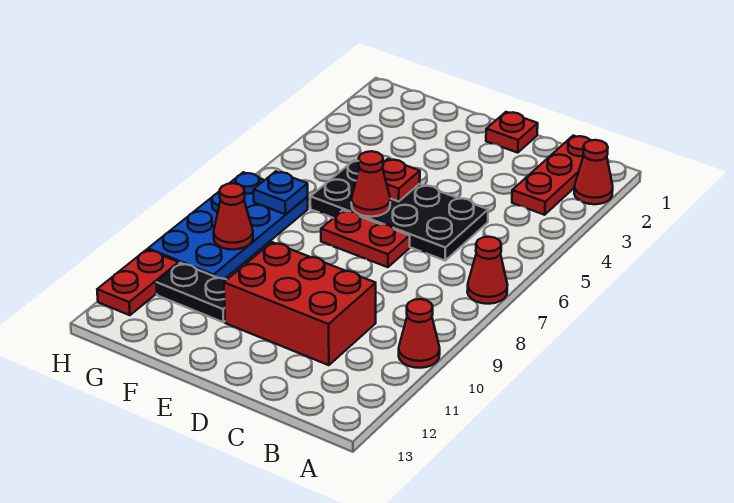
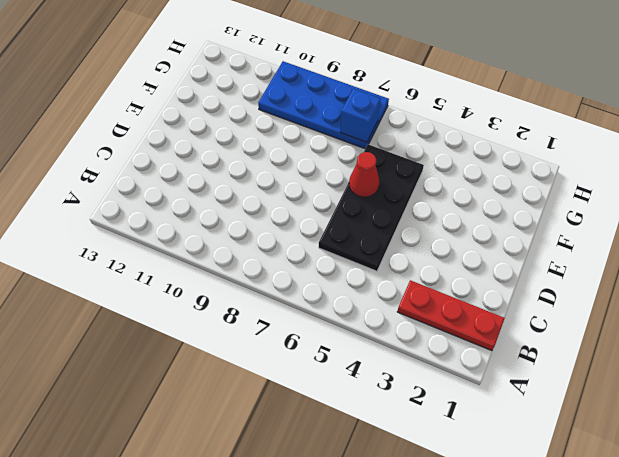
blue brick G7 level 2 -> blue plate G7 level 2
none -> red cone A2 level 1
none -> red cone A7 level 1
none -> red cone A10 level 1

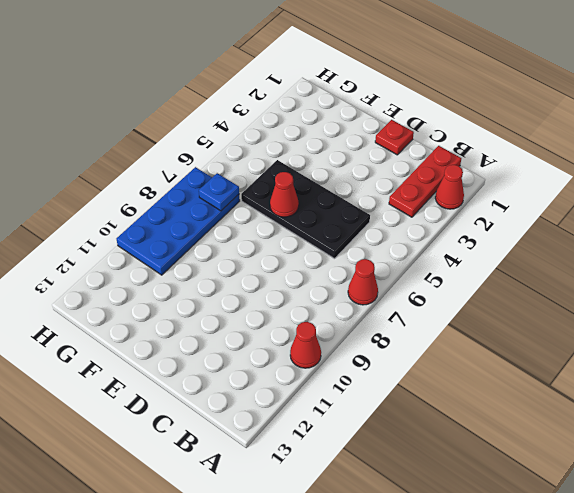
none -> red brick C10:E11 level 1
none -> red plate D7:E7 level 1
none -> black plate F11:G11 level 1

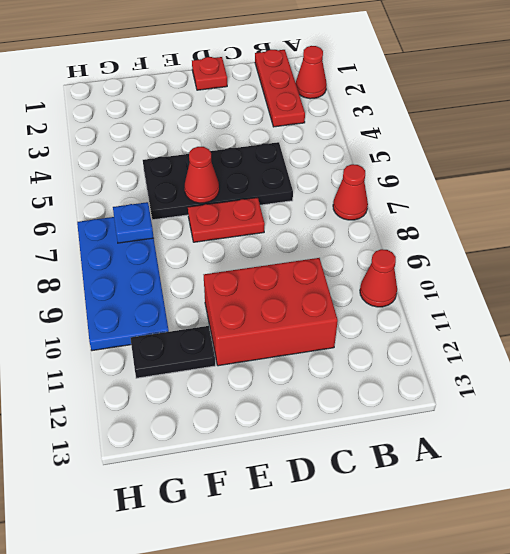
none -> red plate H11:H12 level 1
none -> red plate E5 level 2
none -> red cone G9 level 2

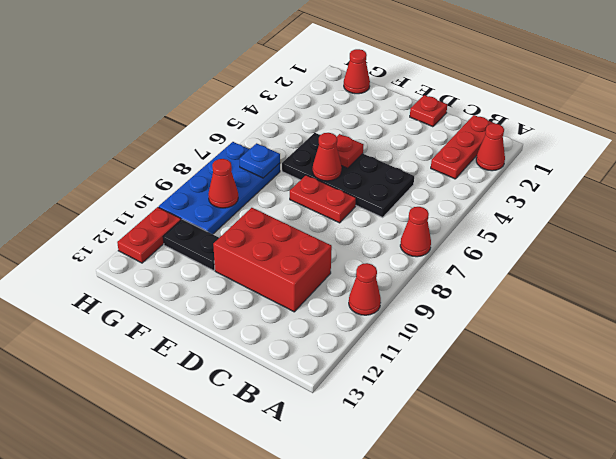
red cone G1 level 1 -> none

